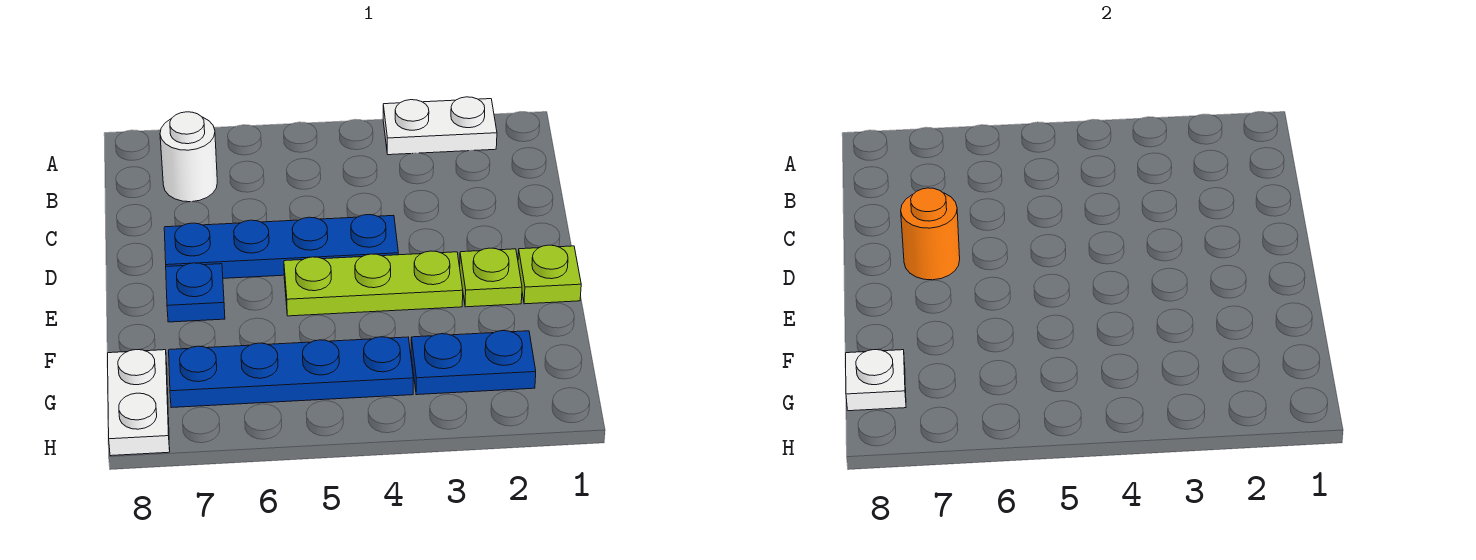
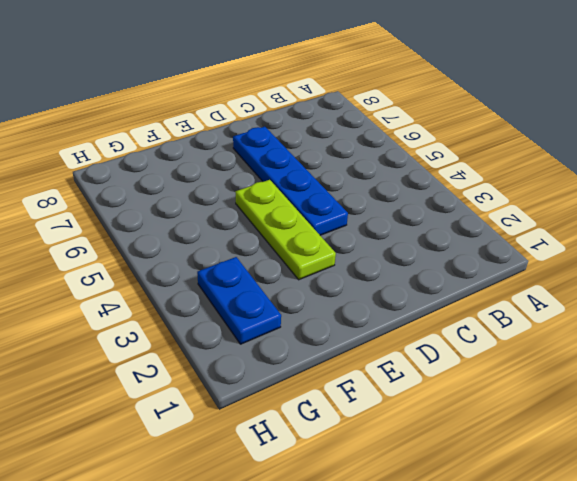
none -> white plate A2:A3 level 1
none -> white round brick B7 level 1
none -> lime plate E1 level 1

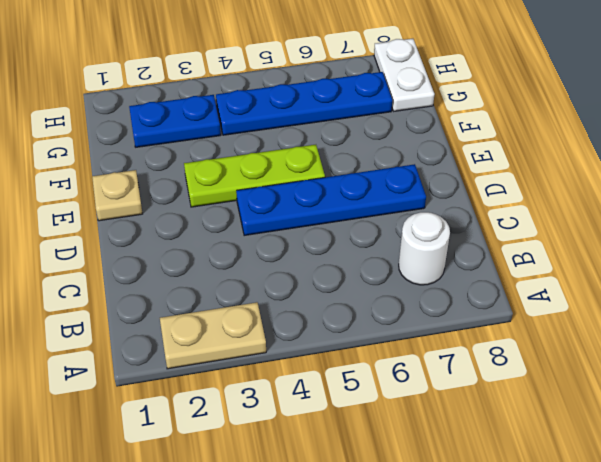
tan plate A2:A3 level 1 -> white plate A2:A3 level 1
tan plate E1 level 1 -> lime plate E1 level 1
none -> lime plate E2 level 1
none -> blue plate E7 level 1
none -> orange round brick D7 level 2

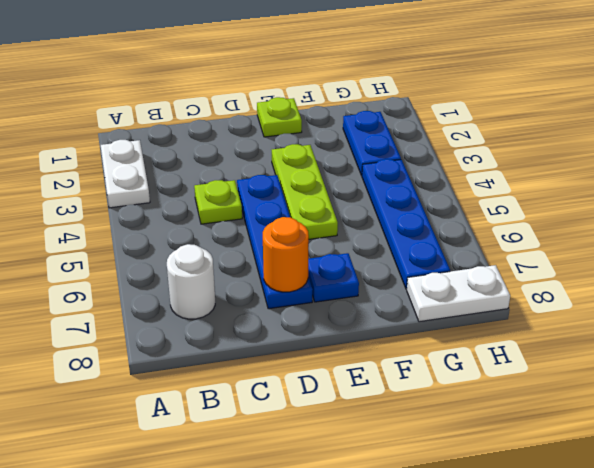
lime plate C4 level 1 -> lime plate E2 level 1
none -> white plate G8 level 2

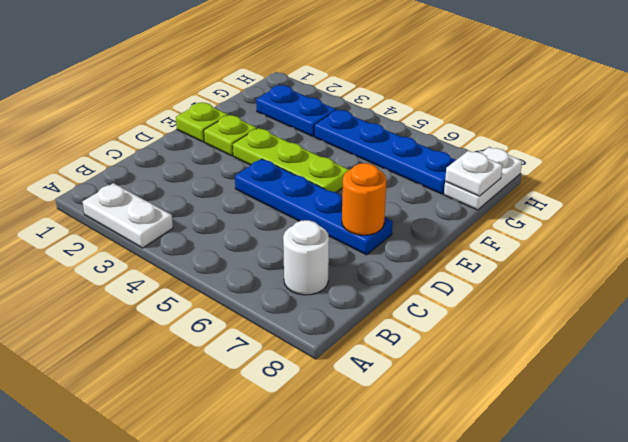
none -> blue plate E7 level 1

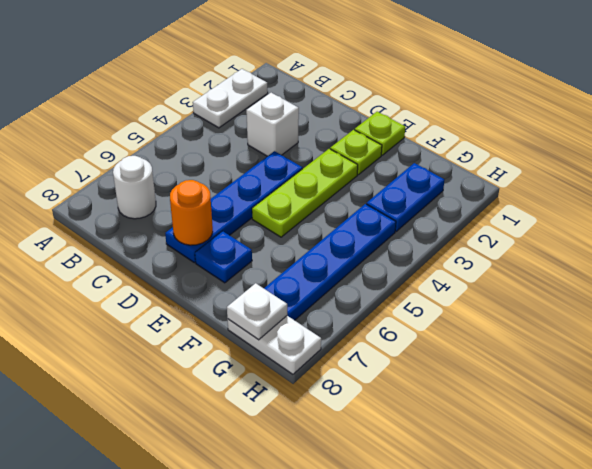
white brick C3 level 1 -> none

